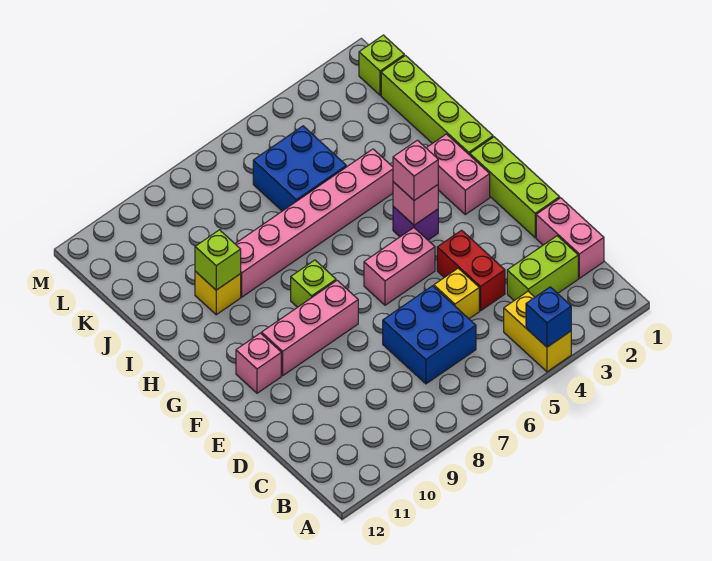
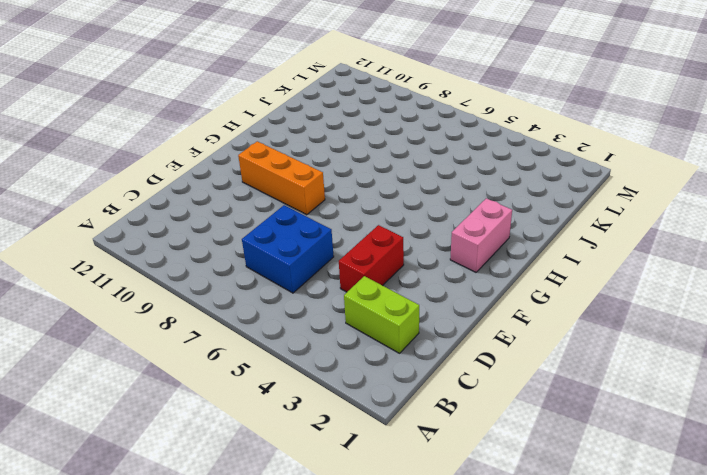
orange brick F8:F10 level 1 -> pink brick F8:F10 level 1
none -> yellow brick A4:B4 level 1
none -> pink brick C1:D1 level 1
none -> yellow brick D5 level 1

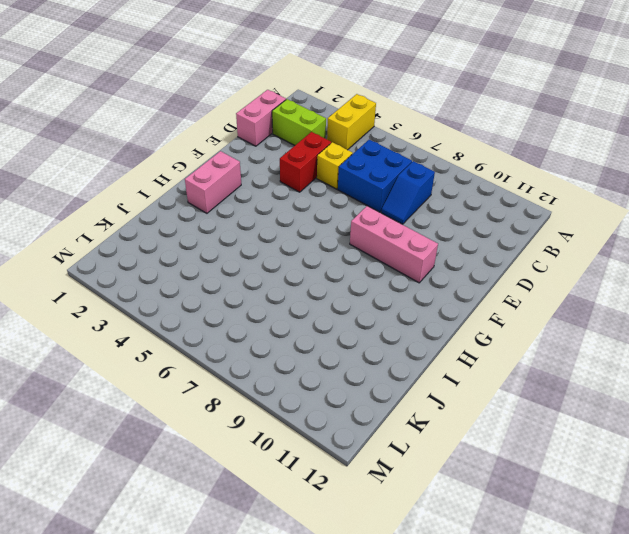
blue slope C8:D8 level 1 top C -> none
none -> lime brick E1:G1 level 1
none -> pink brick F5:F6 level 1
none -> pink brick F11 level 1

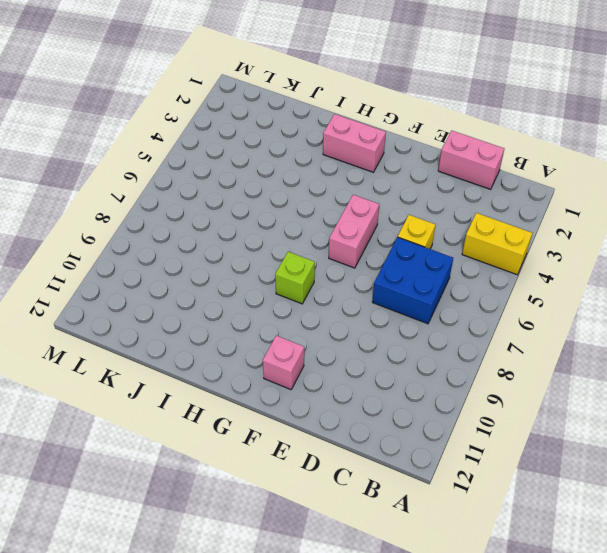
none -> lime brick C2:C3 level 1
none -> red brick D4:E4 level 1
none -> lime brick E1:G1 level 1

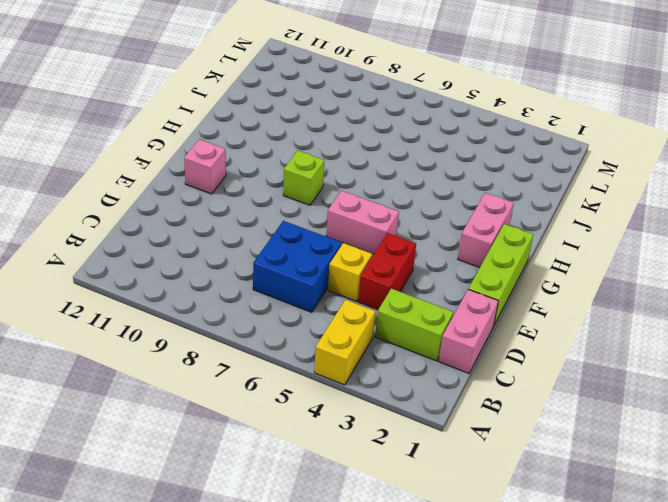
none -> pink brick F8:F10 level 1
none -> purple brick G4 level 1
none -> lime brick H1:K1 level 1

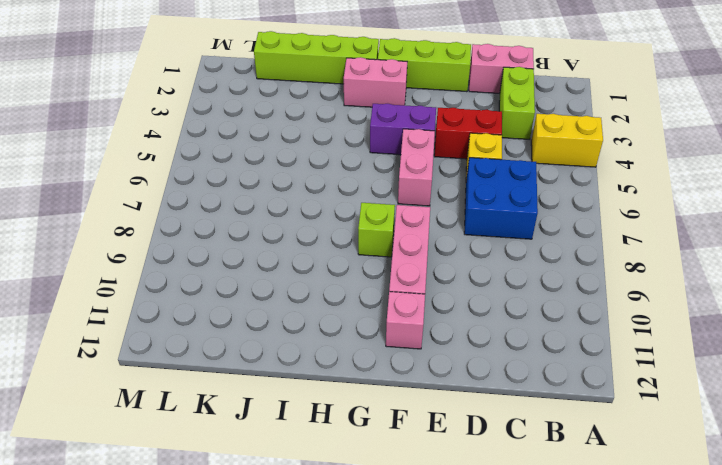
purple brick F4:G4 level 1 -> purple brick G4 level 1
none -> pink brick I4:I9 level 1
none -> yellow brick I10 level 1
none -> blue brick J5:K6 level 1

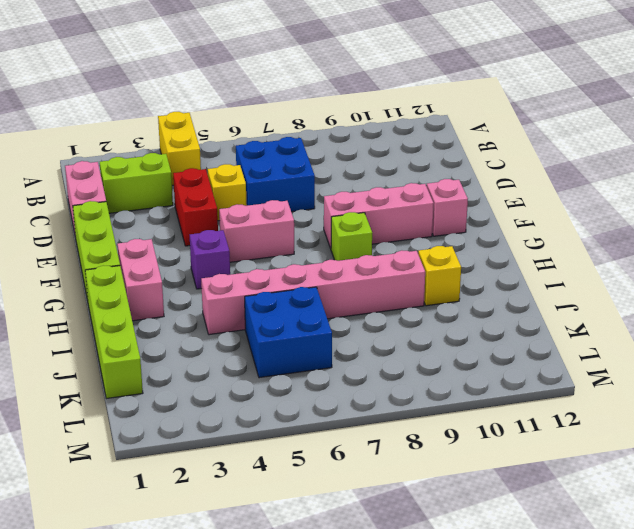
none -> lime brick L1 level 1
none -> blue brick A4 level 2
none -> pink brick G4 level 2

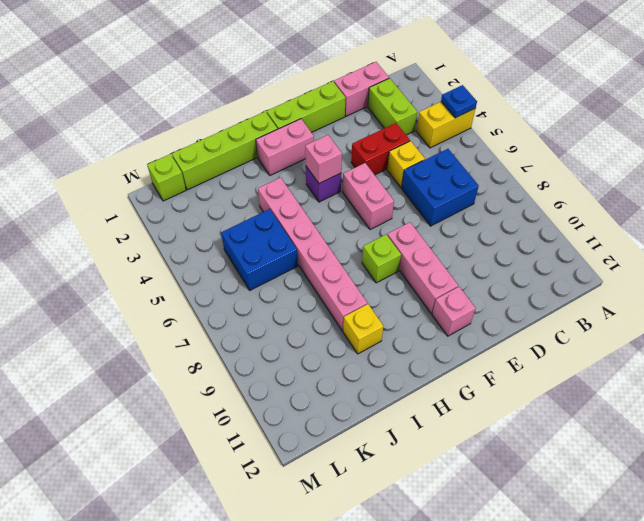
blue plate A4 level 2 -> blue brick A4 level 2
none -> lime brick I10 level 2
none -> pink brick G4 level 3

